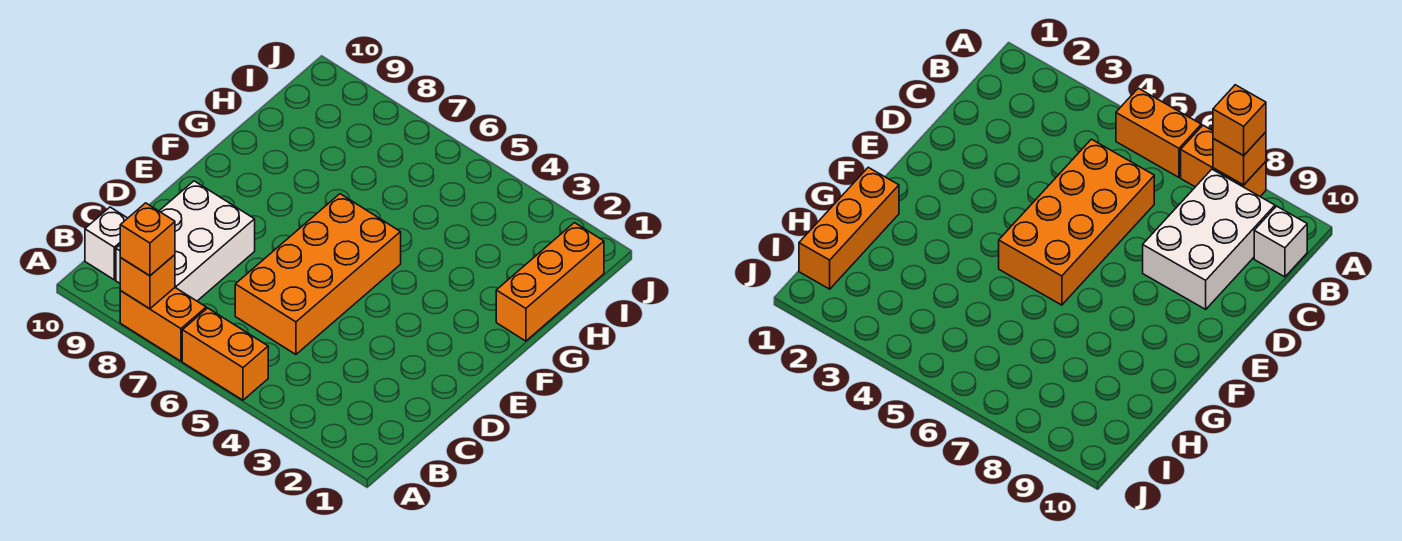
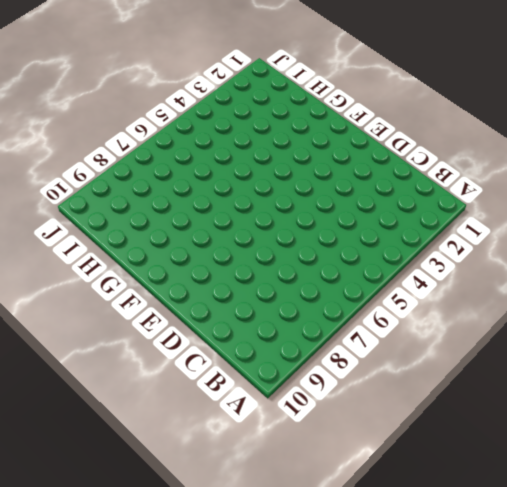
none -> orange brick A5:A6 level 1
none -> orange brick A7:A8 level 1

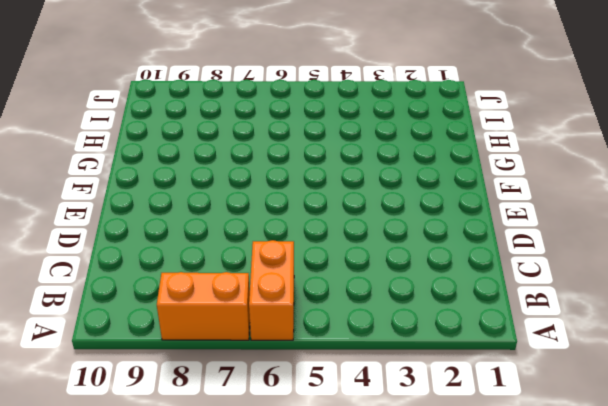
orange brick A6:B6 level 1 -> orange brick A5:A6 level 1
none -> white brick B8:D9 level 1
none -> white brick B10 level 1

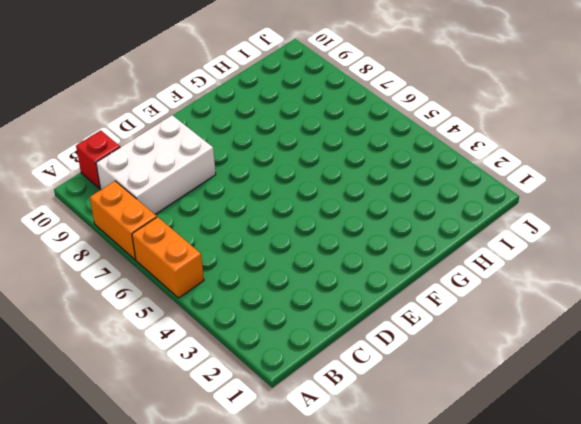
red brick B10 level 1 -> white brick B10 level 1
none -> orange brick C5:F6 level 1
none -> orange brick G1:I1 level 1

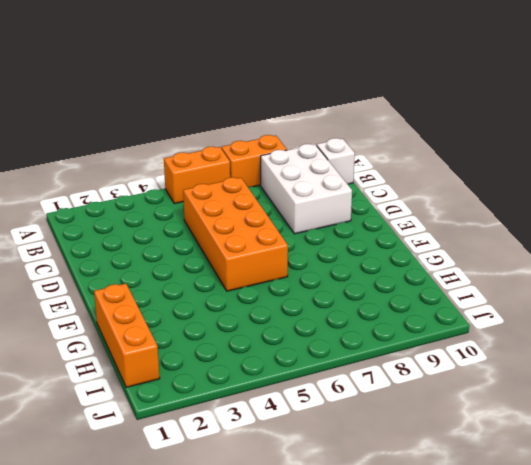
none -> orange brick A8 level 2
none -> orange brick A8 level 3

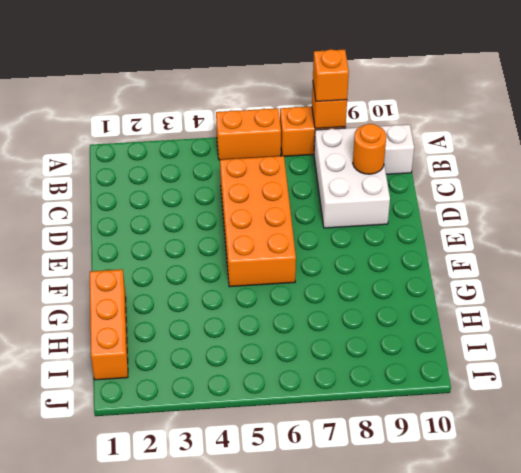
orange round brick C9 level 2 -> none

